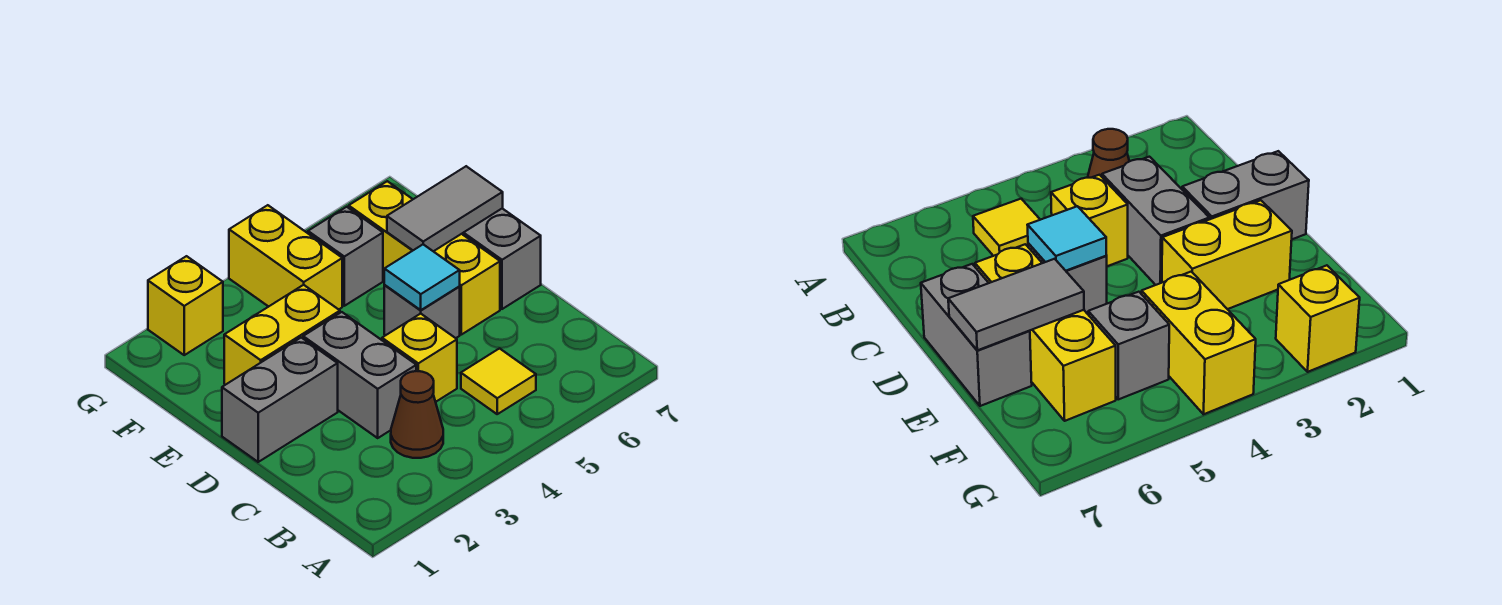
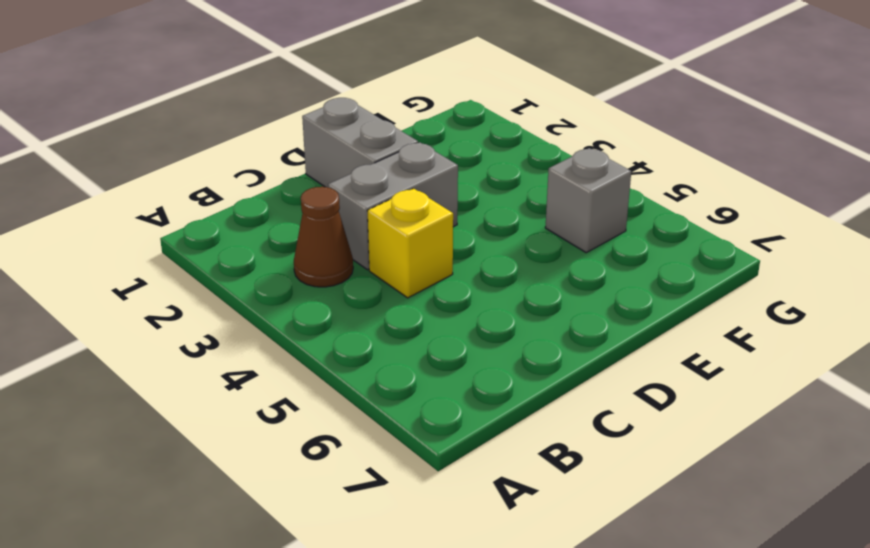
none -> yellow tile B5 level 1
none -> grey brick D5 level 1
none -> yellow brick D6:F6 level 1

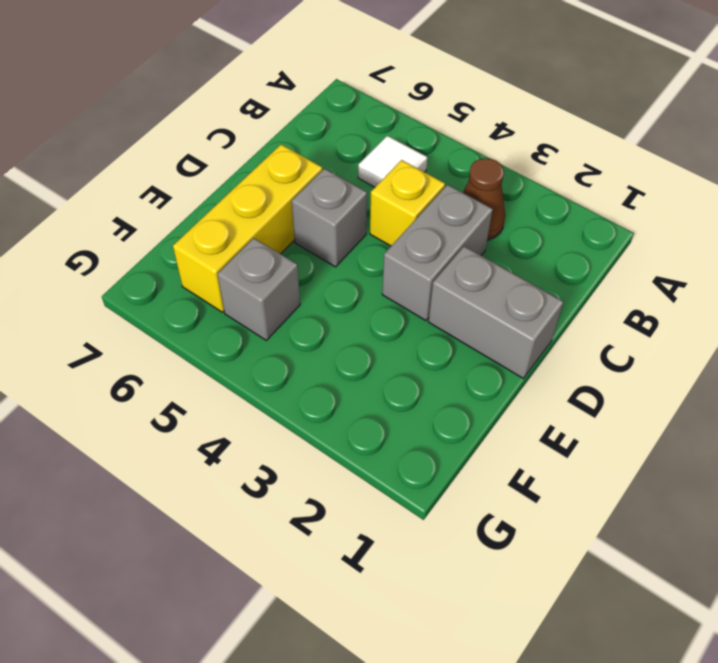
white tile B5 level 1 -> yellow tile B5 level 1
none -> grey brick D7:E7 level 1
none -> yellow brick E2:E3 level 1
none -> yellow brick F4:G4 level 1

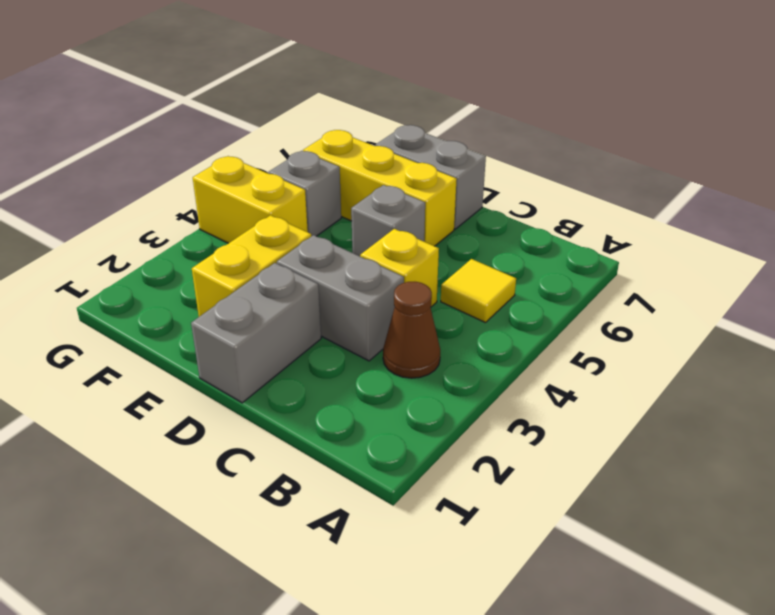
none -> yellow brick G2 level 1
none -> cyan tile D5 level 2
none -> grey tile E6:E7 level 2

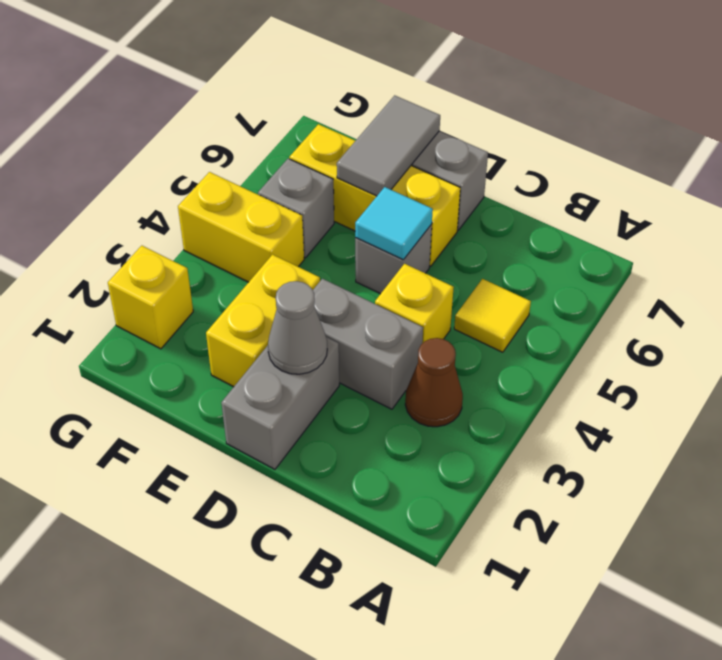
grey cone D2 level 2 -> none

